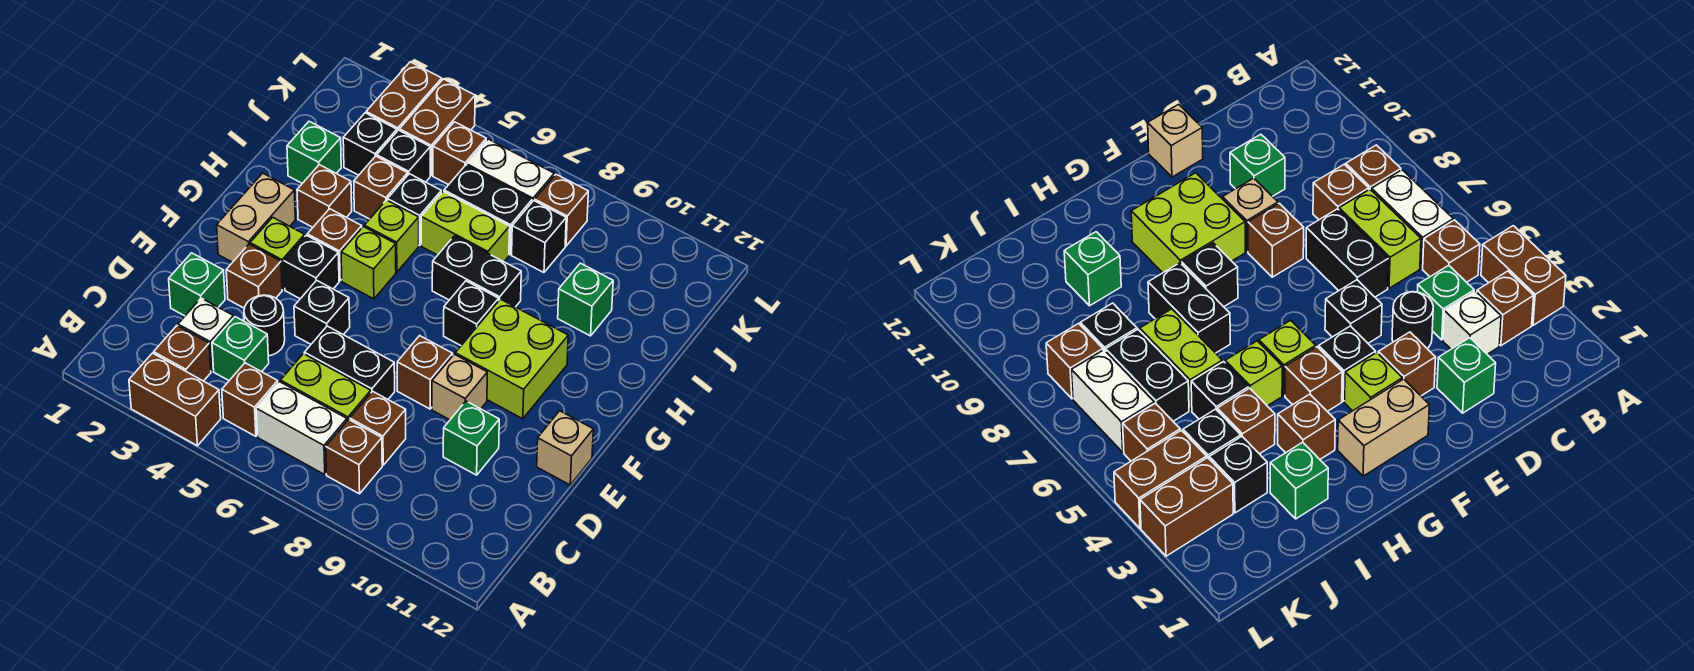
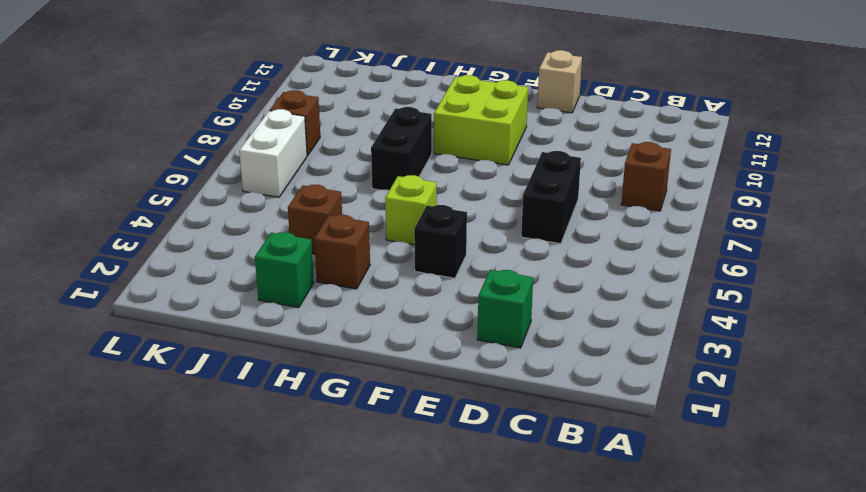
none -> brown brick A3:A4 level 1
none -> brown brick B3 level 1
none -> brown brick B5 level 1
none -> white brick B6:B7 level 1

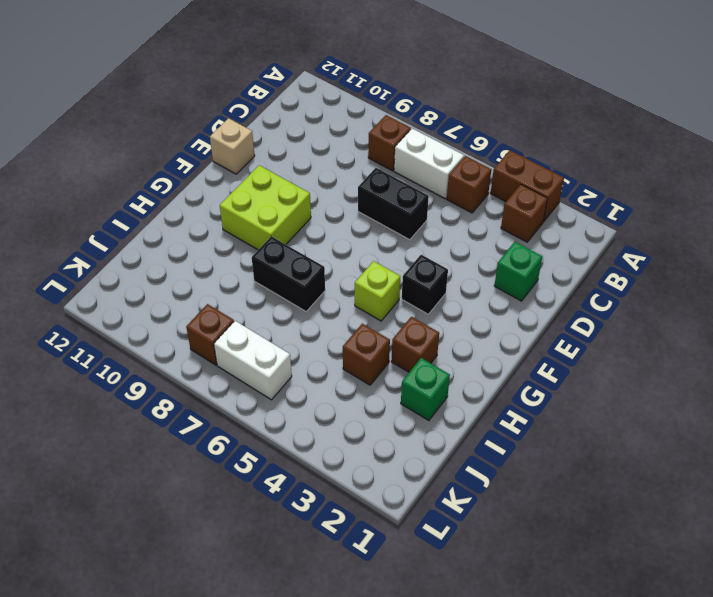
none -> white brick C3 level 1
none -> green brick C4 level 1
none -> lime brick C6:C7 level 1
none -> brown brick C8 level 1

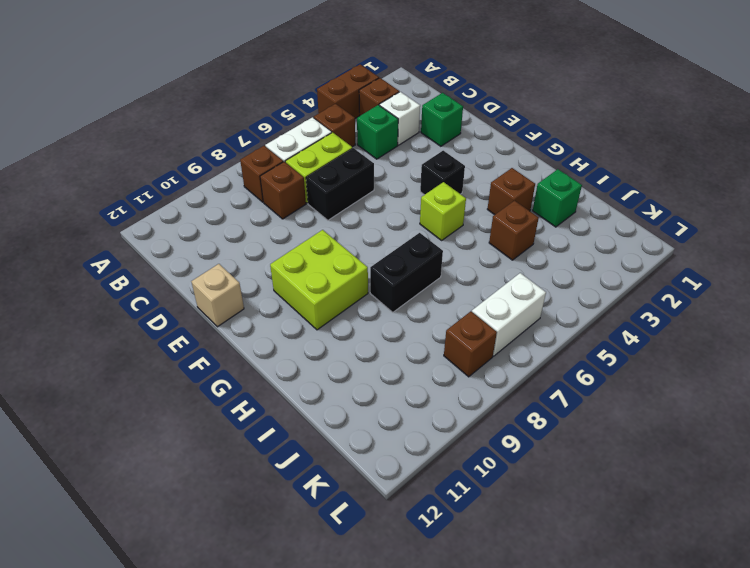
none -> black round brick D4 level 1
none -> green brick D10 level 1
none -> brown brick E3 level 1
none -> black brick E5 level 1

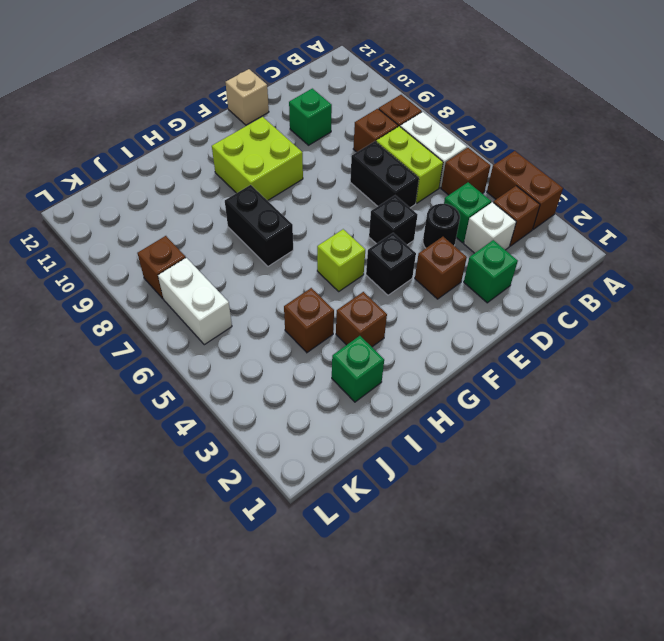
none -> brown brick E8 level 1
none -> tan brick E9 level 1
none -> tan brick F2:G2 level 1
none -> lime brick F3 level 1

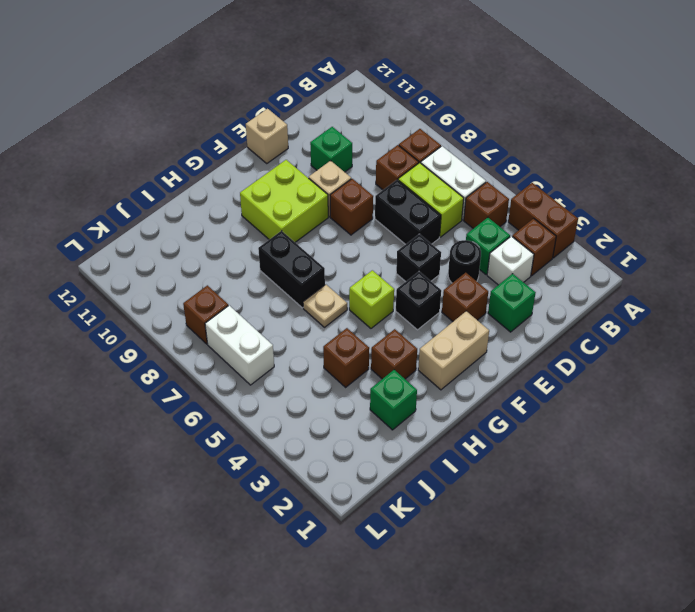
tan plate H6 level 1 -> none
none -> lime brick F3 level 1
none -> brown brick G4 level 1
none -> black brick G8 level 1
none -> lime brick H5 level 1

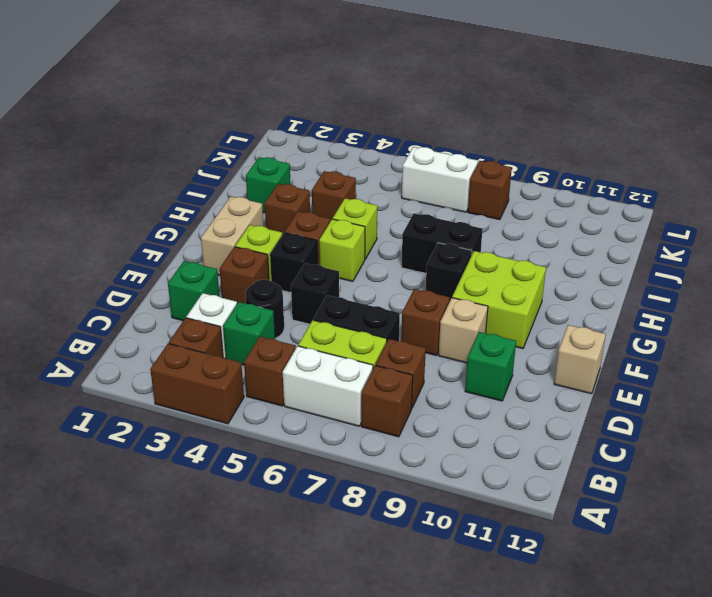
none -> black brick I5 level 1
none -> lime brick I6:I7 level 1
none -> green brick I10 level 1
none -> black brick J3 level 1

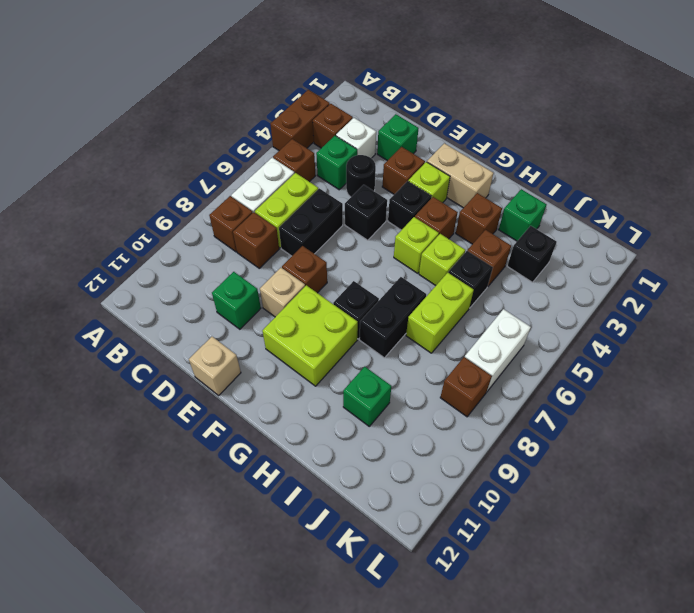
none -> black brick J4 level 1
none -> black brick J6:J7 level 1
none -> black brick J8 level 1
none -> brown brick K3:L3 level 1

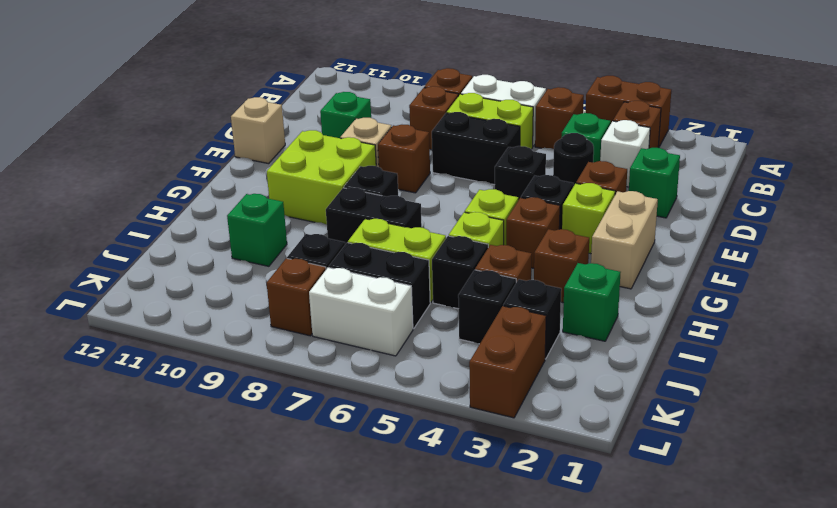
none -> brown brick K4:L4 level 1
none -> brown brick K5 level 1

